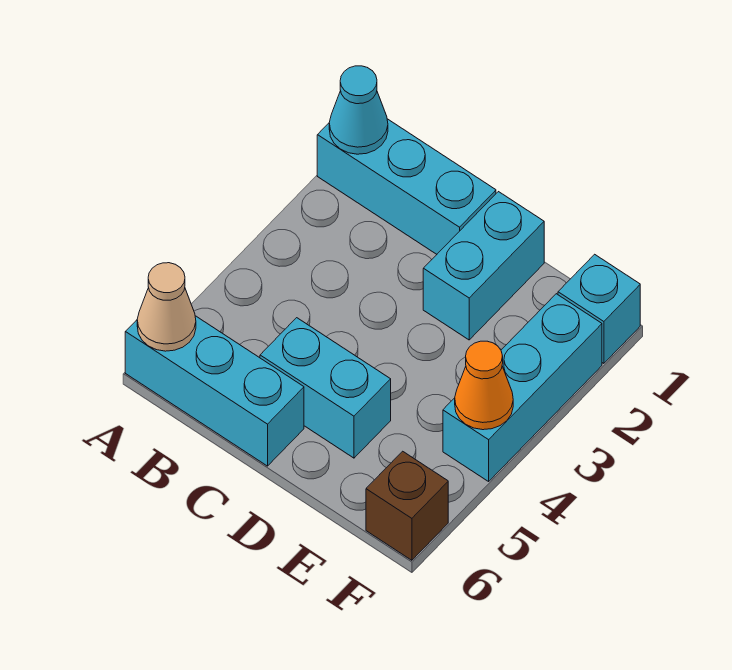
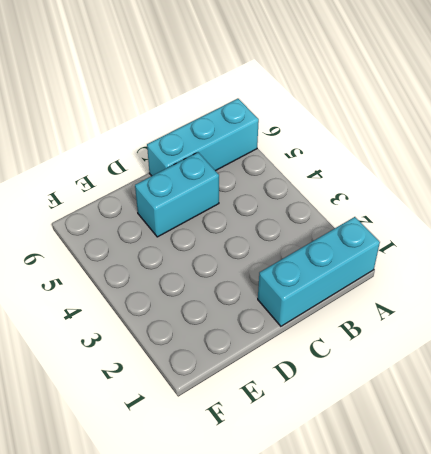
none -> cyan brick D1:D2 level 1
none -> cyan brick F1 level 1

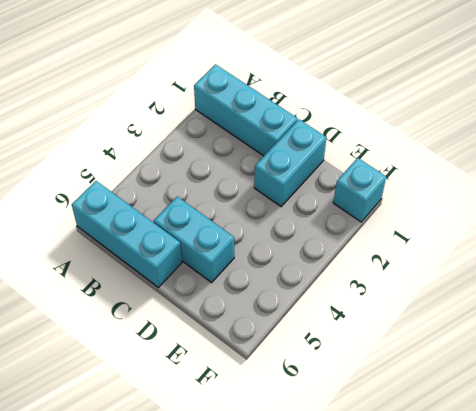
none -> cyan brick F2:F4 level 1
none -> brown brick F6 level 1

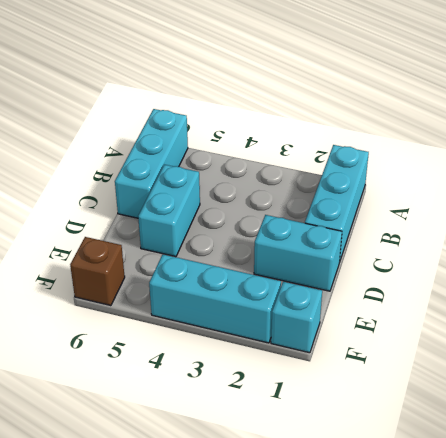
none -> cyan cone A1 level 2
none -> tan cone A6 level 2

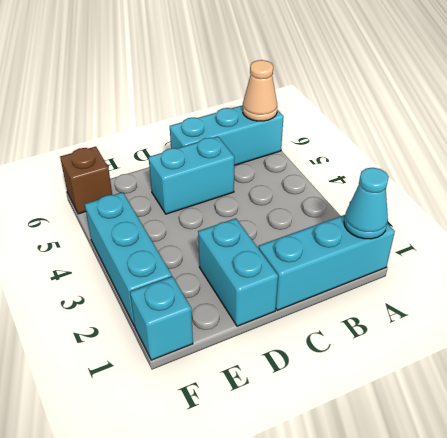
none -> orange cone F4 level 2

